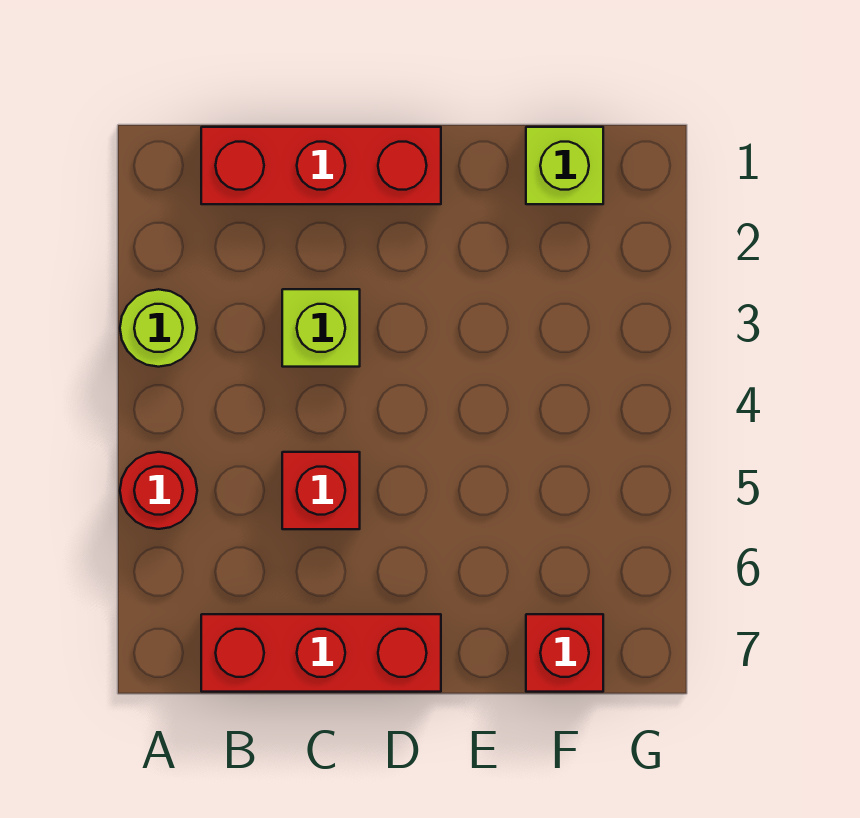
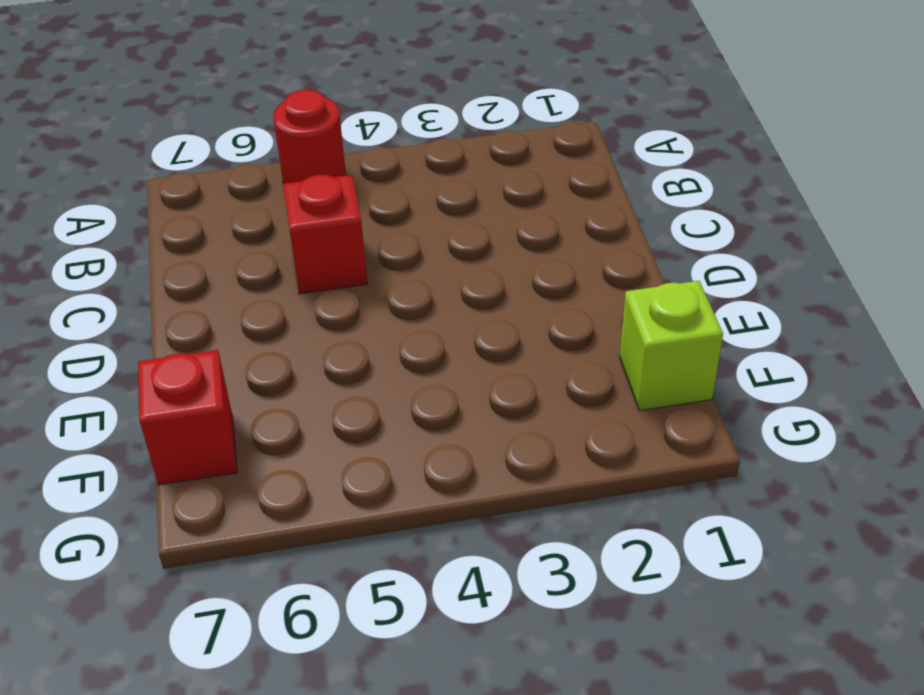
none -> lime round brick A3 level 1
none -> red brick B1:D1 level 1

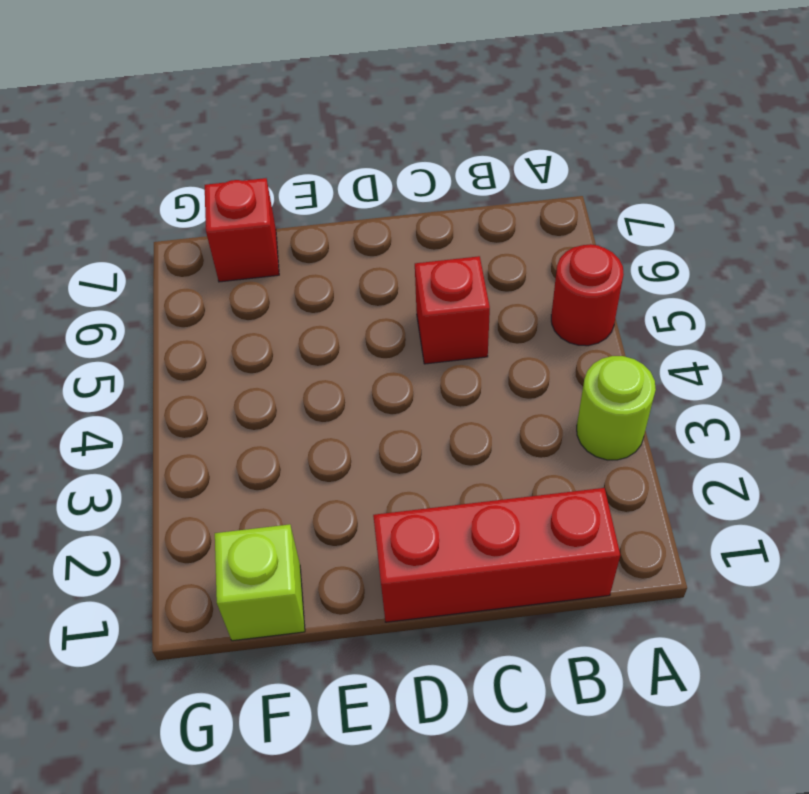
none -> red brick B7:D7 level 1
none -> lime brick C3 level 1

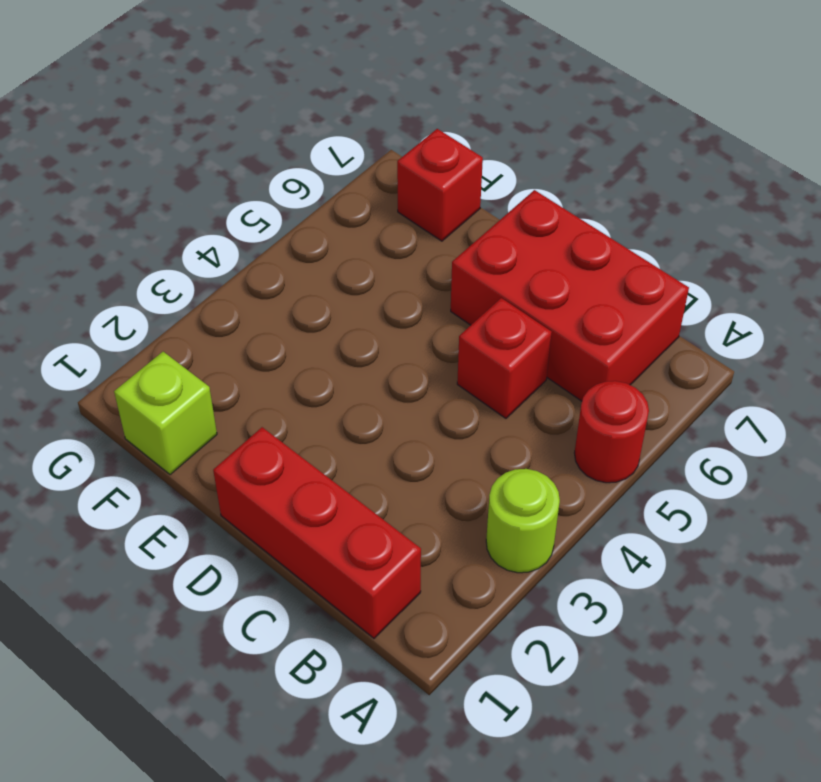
red brick B6:D7 level 1 -> red brick B7:D7 level 1
none -> lime brick C3 level 1

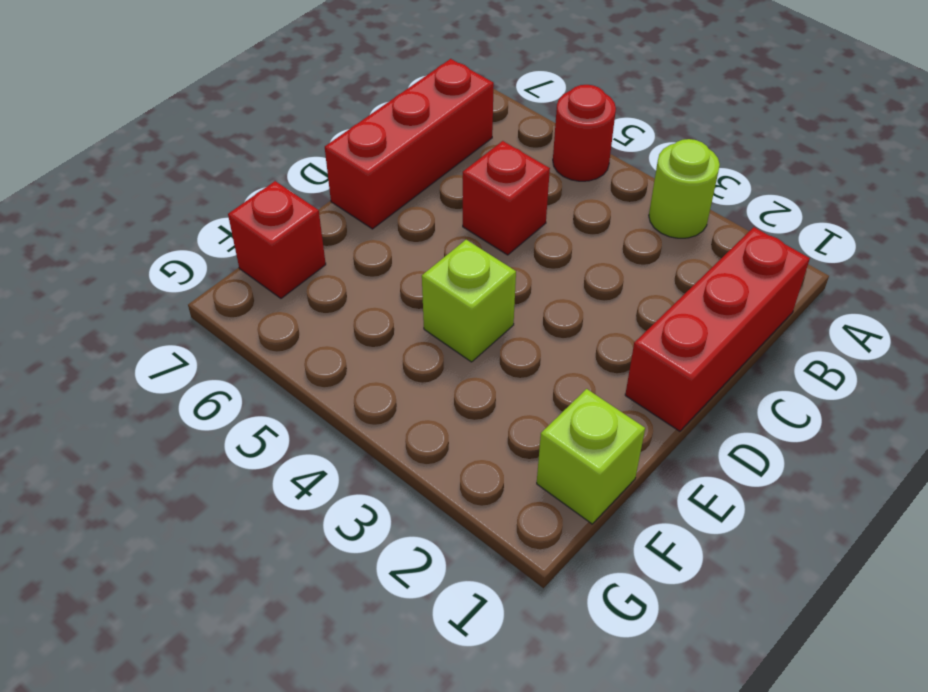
lime brick E4 level 1 -> lime brick C3 level 1

